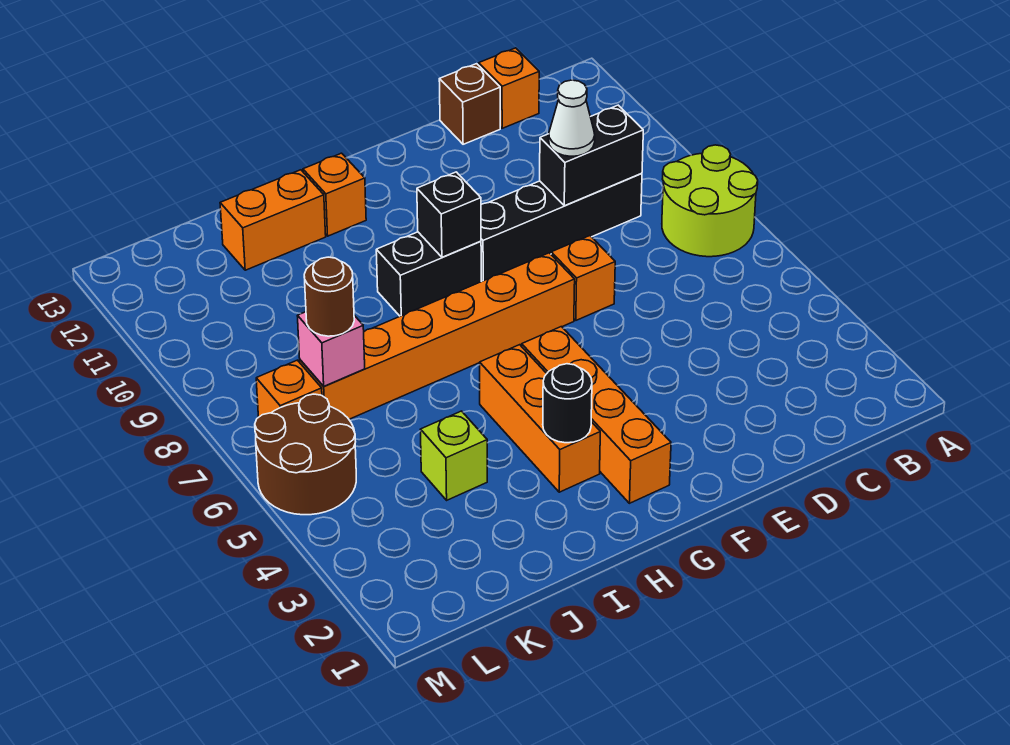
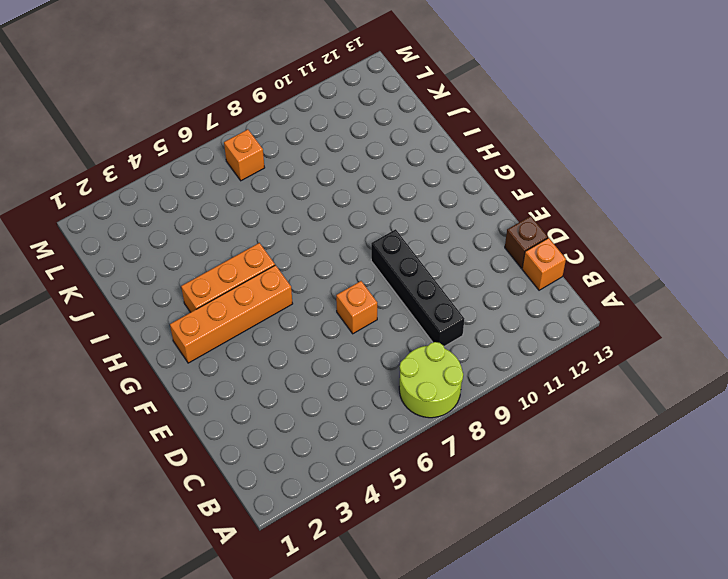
none -> orange brick F7:K7 level 1
none -> black brick G9:H9 level 1
none -> orange brick H12 level 1

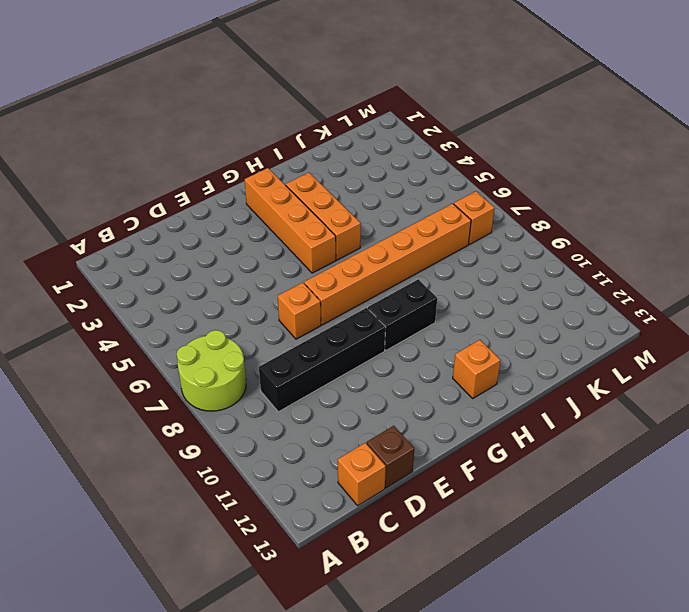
none -> orange brick I12:J12 level 1
none -> lime brick J4 level 1
none -> brown round brick L5:M6 level 1

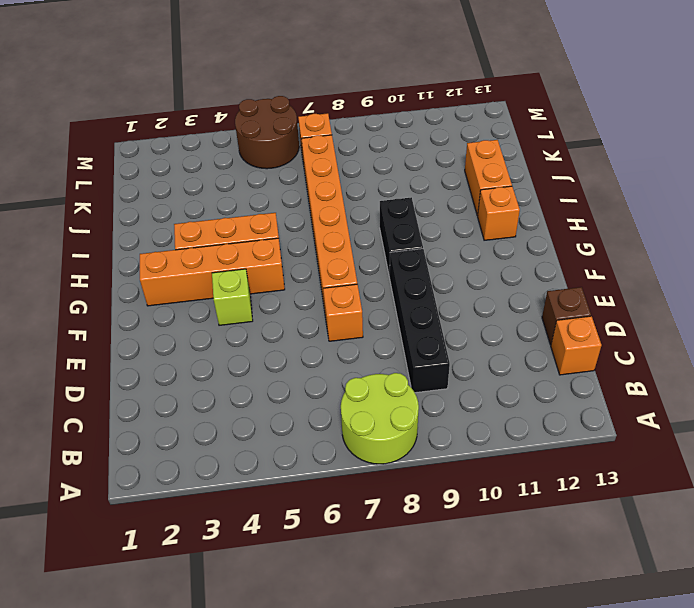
lime brick F4 level 1 -> lime brick J4 level 1
none -> black brick C9:D9 level 2
none -> black brick G9 level 2
none -> black round brick H3 level 2

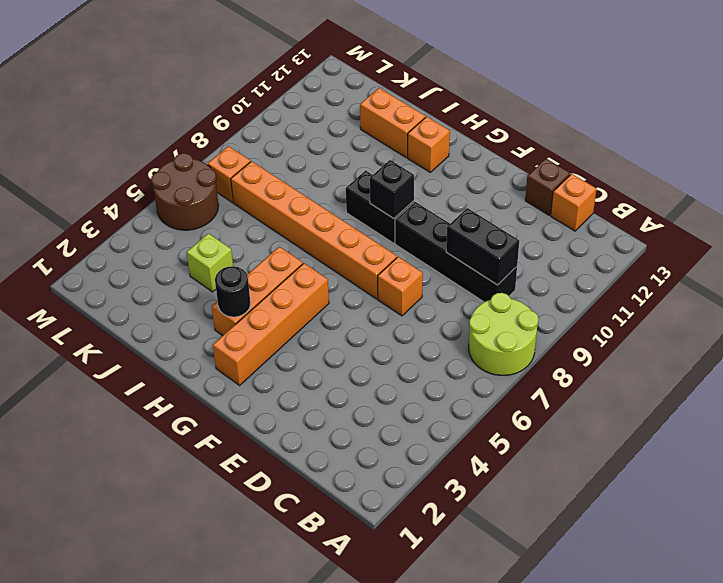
none -> pink brick K7 level 2
none -> white cone D9 level 3
none -> brown round brick K7 level 3

